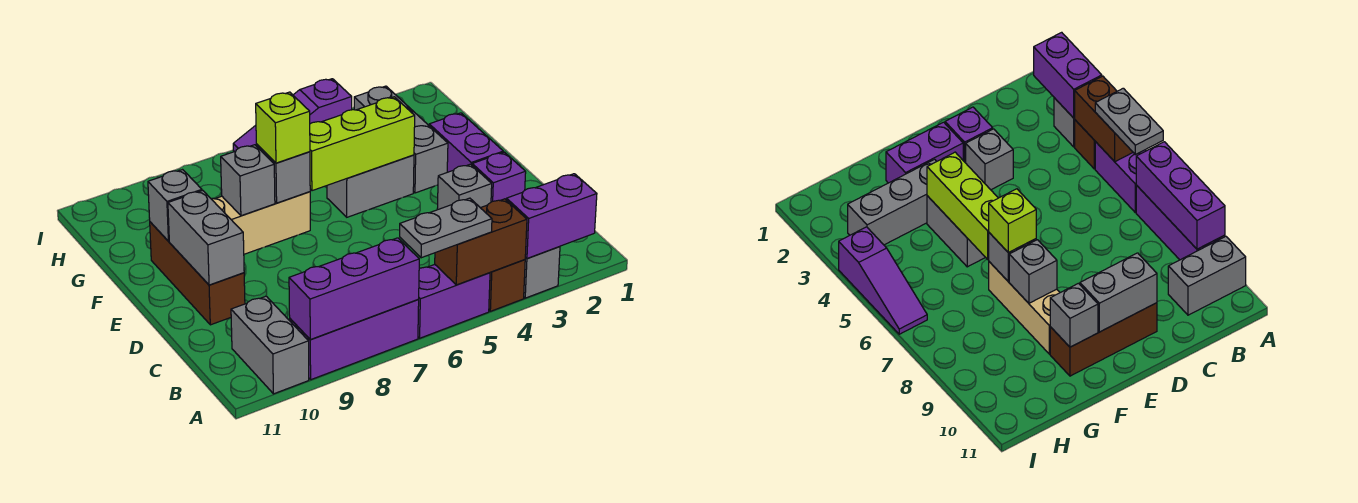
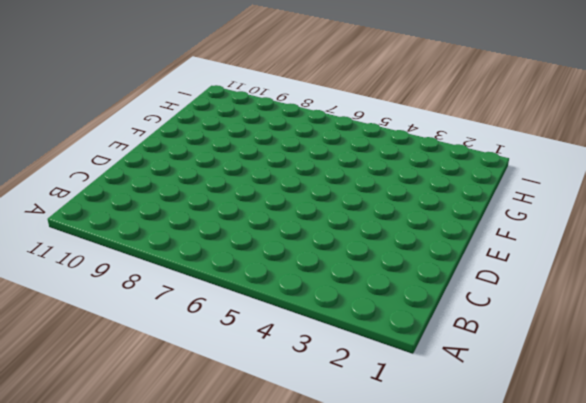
none -> grey brick A3 level 1
none -> brown brick A4 level 1
none -> purple brick A5:A6 level 1

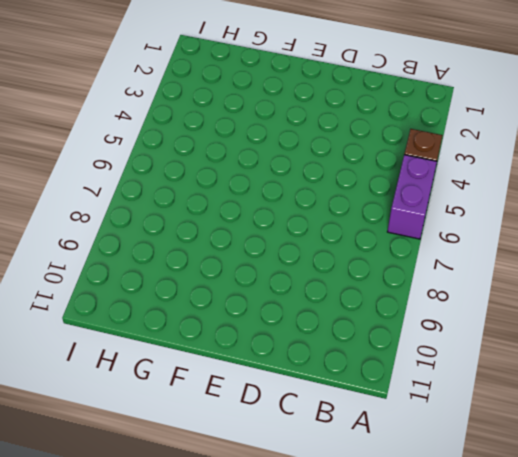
none -> grey brick A3 level 1
none -> purple brick A7:A9 level 1
none -> grey brick A10:B10 level 1

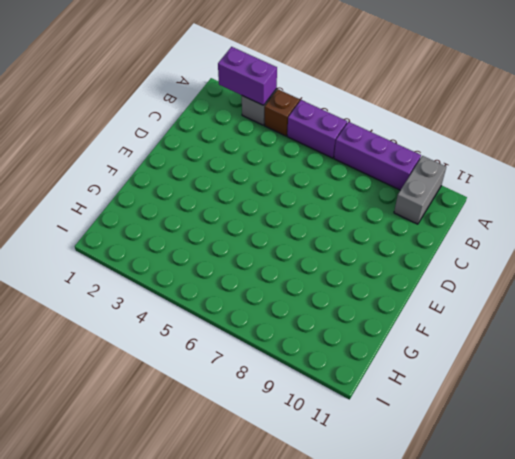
none -> purple brick D2 level 1
none -> grey brick D3 level 1
none -> brown brick D10:F10 level 1

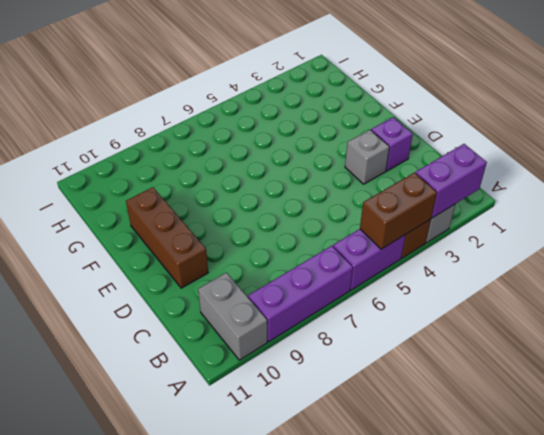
none -> purple brick E2:F2 level 1
none -> grey brick F3:H3 level 1
none -> grey brick F4:F5 level 1

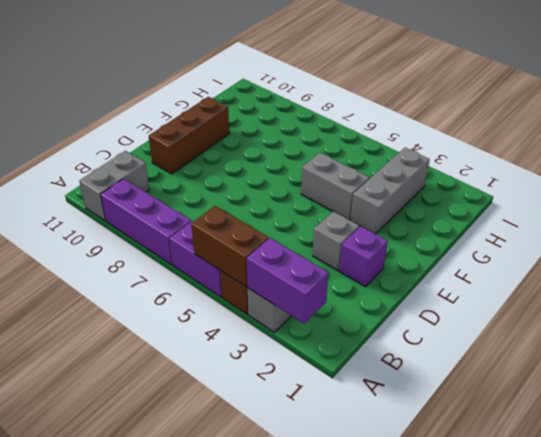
none -> purple brick E2:F2 level 1
none -> tan brick F7:F9 level 1
none -> purple slope I4:I6 level 1 top 4

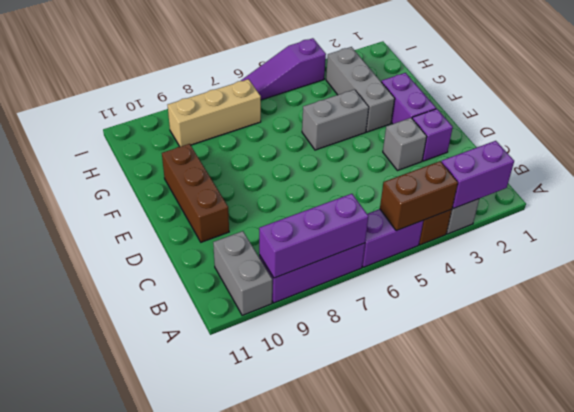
tan brick H7:H9 level 1 -> tan brick F7:F9 level 1
none -> grey brick D10:E10 level 2
none -> lime brick F4:F6 level 2
none -> grey brick F7 level 2

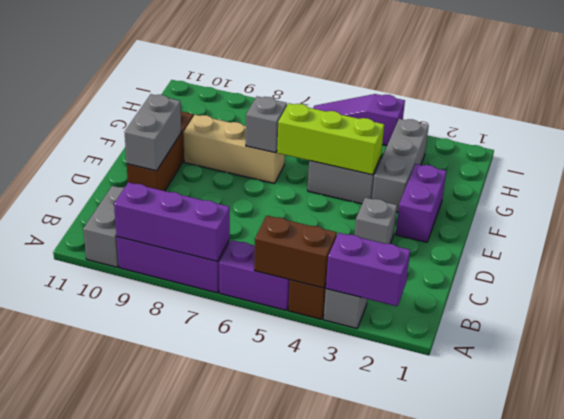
none -> purple brick D2 level 1
none -> grey brick F8 level 2
none -> grey brick F10 level 2

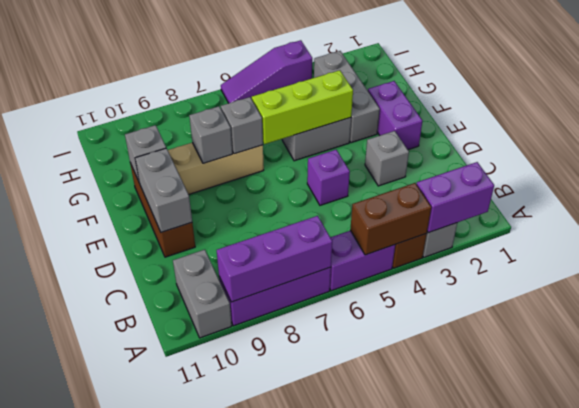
purple brick D5 level 1 -> purple brick D2 level 1
none -> grey plate A5:A6 level 3
none -> lime brick F7 level 3

